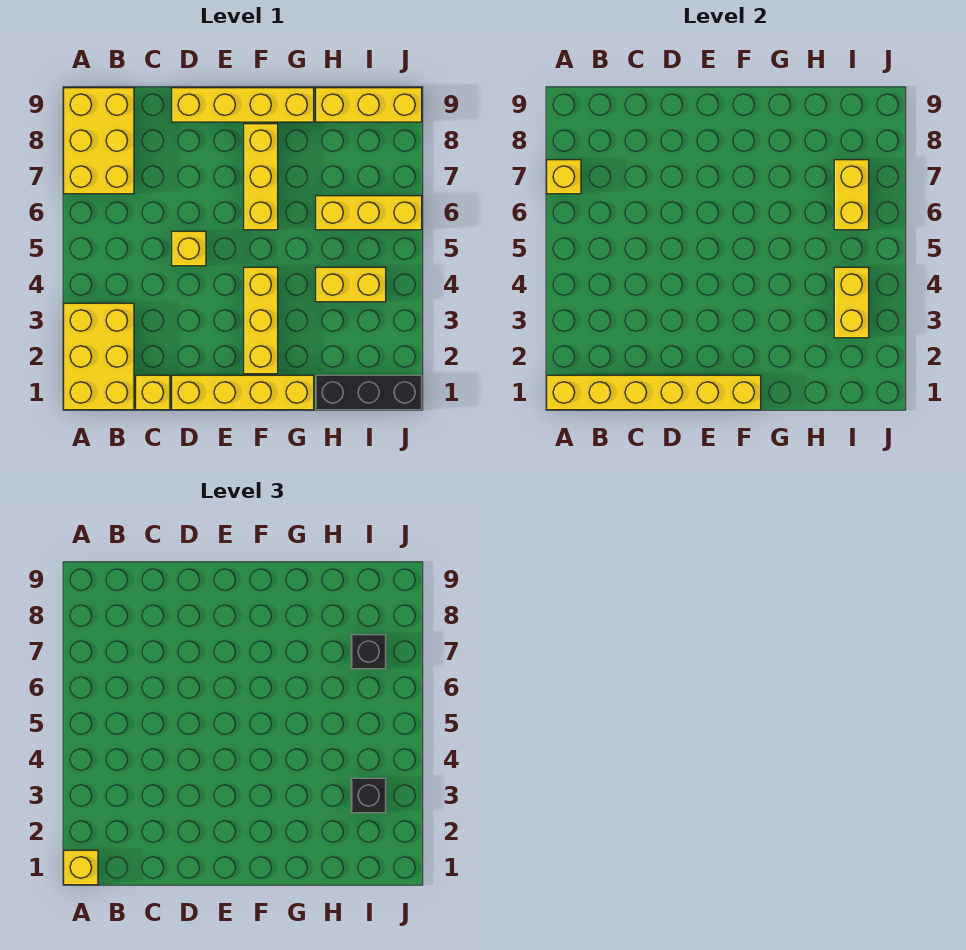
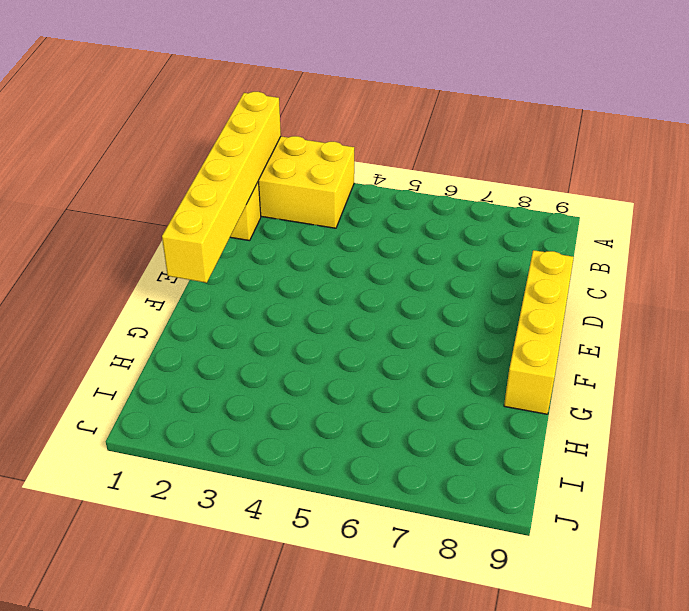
none -> yellow brick A7:B9 level 1
none -> yellow brick D1:G1 level 1
none -> yellow brick D5 level 1

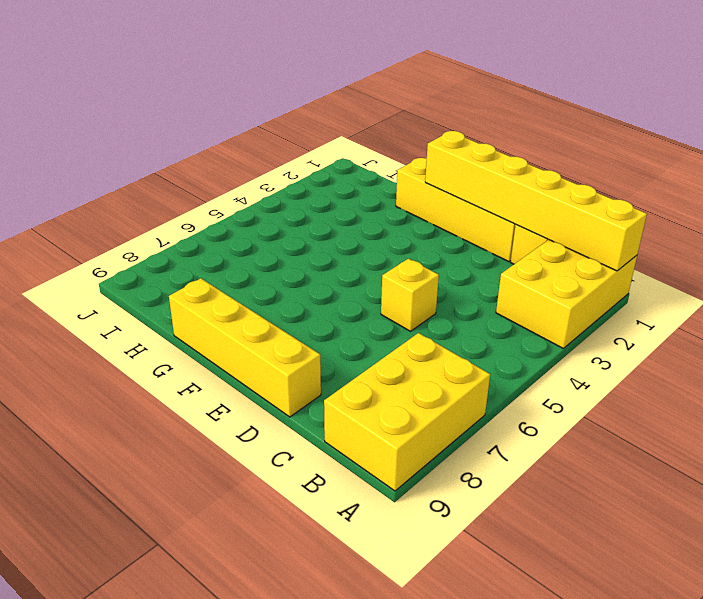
none -> yellow brick F2:F4 level 1
none -> yellow brick F6:F8 level 1
none -> black brick H1:J1 level 1

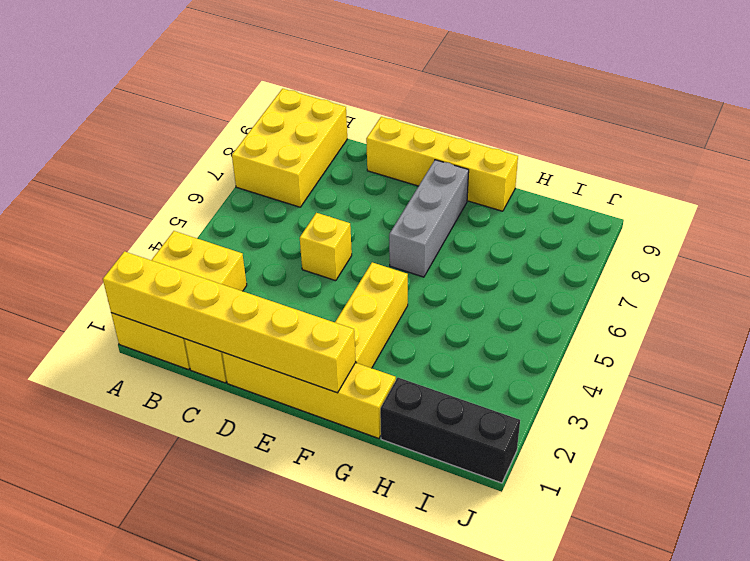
grey brick F6:F8 level 1 -> yellow brick F6:F8 level 1
none -> yellow brick H4:I4 level 1
none -> yellow brick H6:J6 level 1
none -> yellow brick H9:J9 level 1

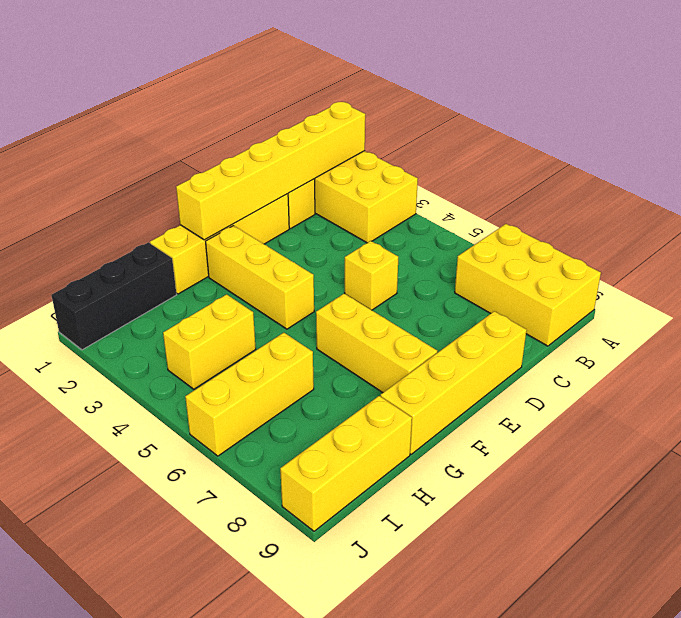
none -> yellow brick A7 level 2
none -> yellow brick I3:I4 level 2
none -> yellow brick I6:I7 level 2

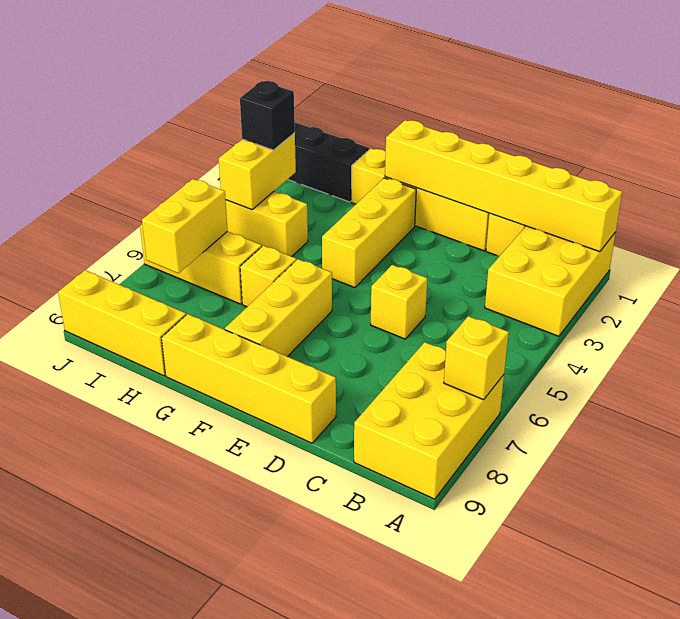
yellow brick G6 level 1 -> yellow brick A1 level 3
none -> black brick I7 level 3

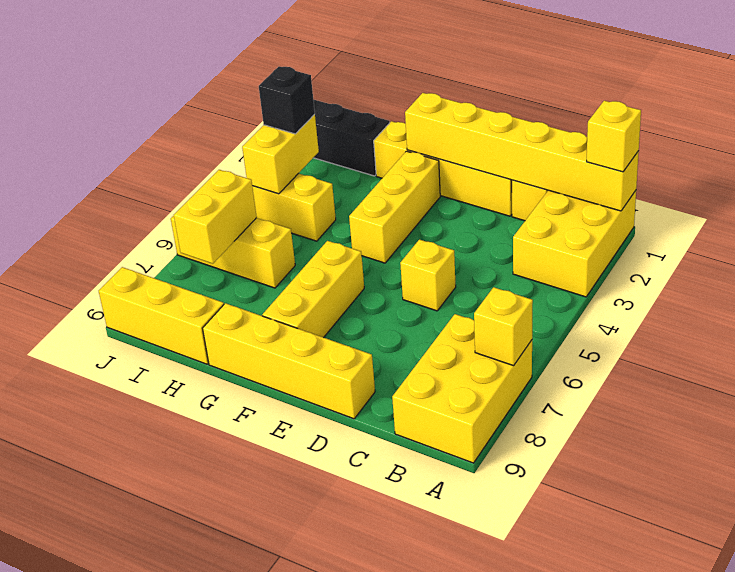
none -> black brick I7 level 3

